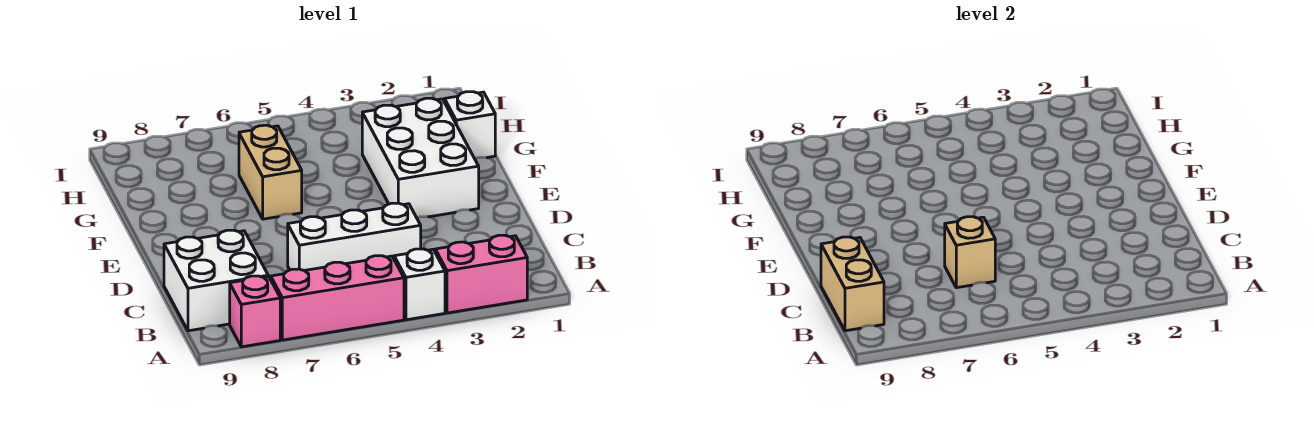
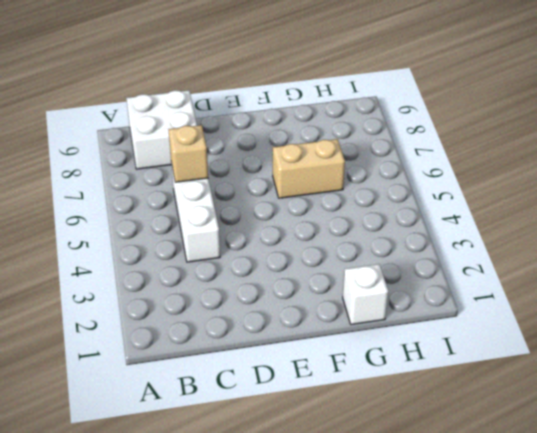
none -> pink brick A2:A3 level 1
none -> white brick A4 level 1

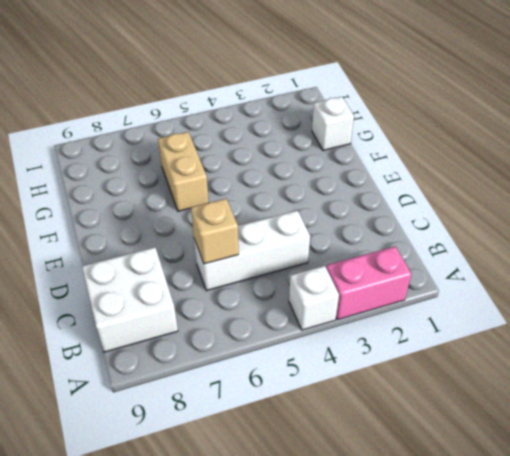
none -> pink brick A5:A7 level 1
none -> pink brick A8 level 1

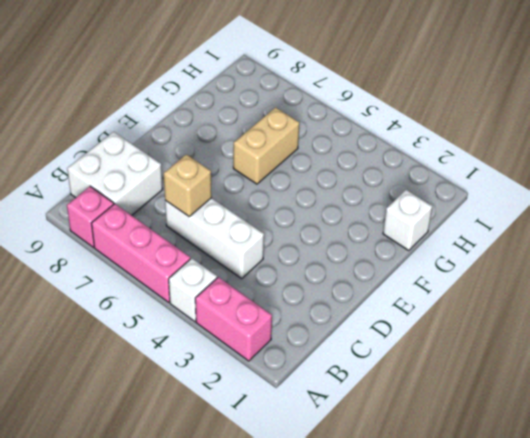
none -> white brick E2:G3 level 1
none -> tan brick B9:C9 level 2

